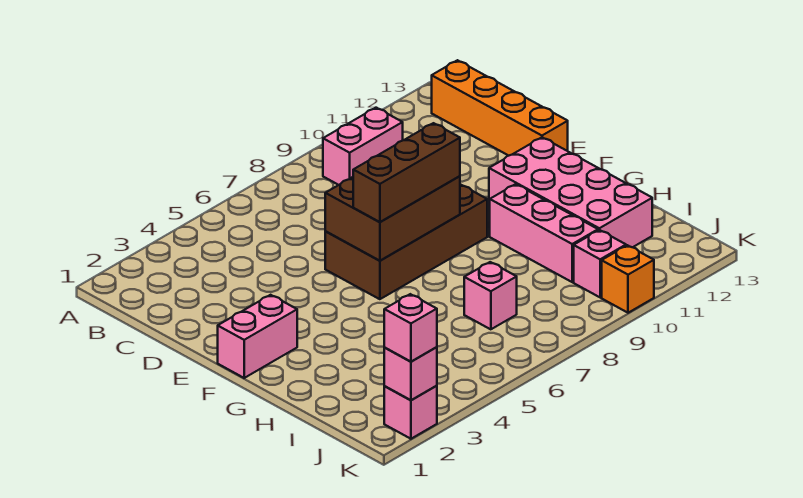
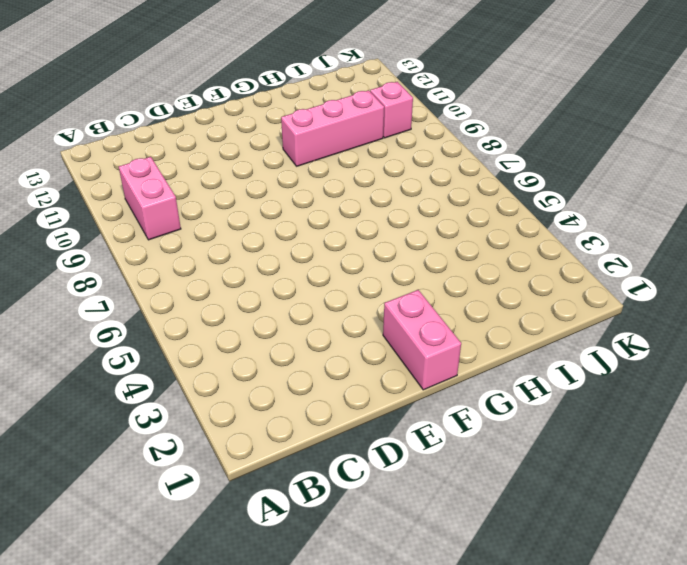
none -> orange brick B13:E13 level 1
none -> brown brick E6:F9 level 1
none -> pink brick F11:I12 level 1

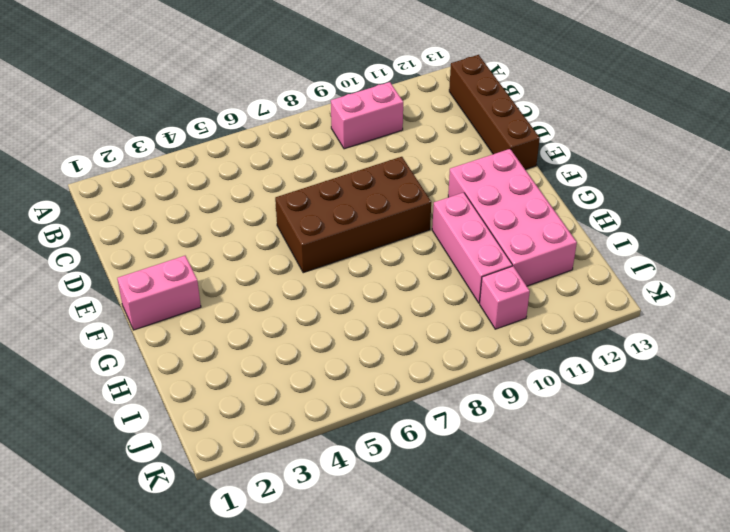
brown brick B13:E13 level 1 -> orange brick B13:E13 level 1
none -> pink brick I7 level 1
none -> pink brick K2 level 1
none -> orange brick K10 level 1

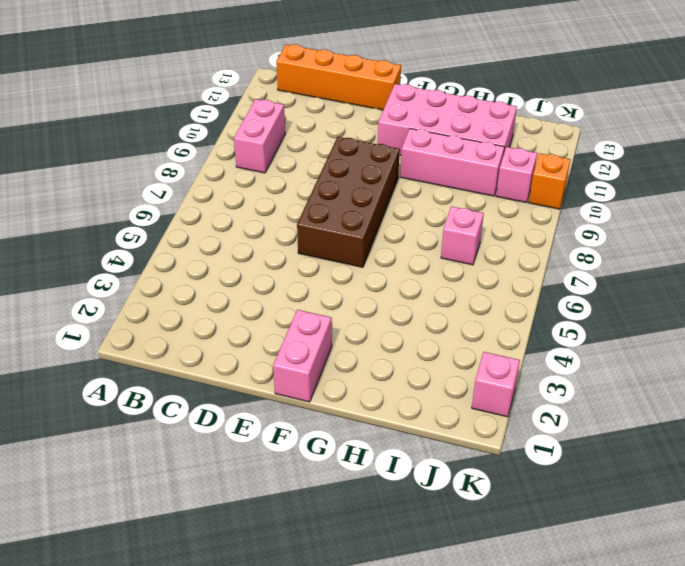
none -> brown brick E6:F8 level 2
none -> pink brick K2 level 2
none -> brown brick F6:F8 level 3

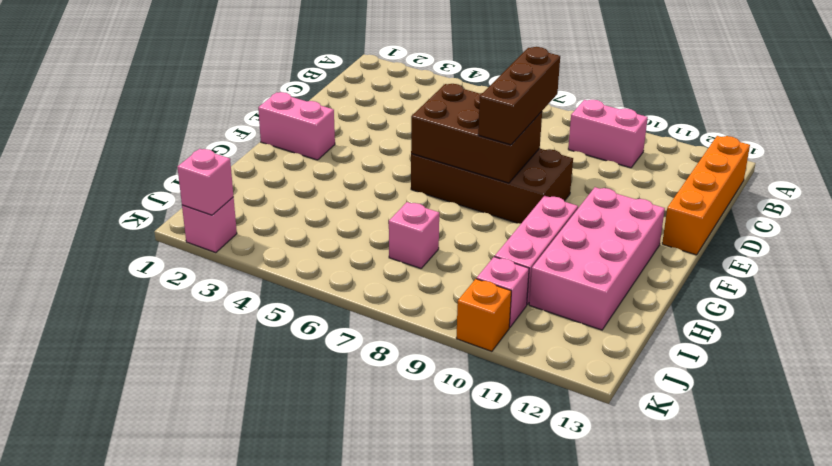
brown brick D8:F8 level 3 -> brown brick F6:F8 level 3
none -> pink brick K2 level 3

